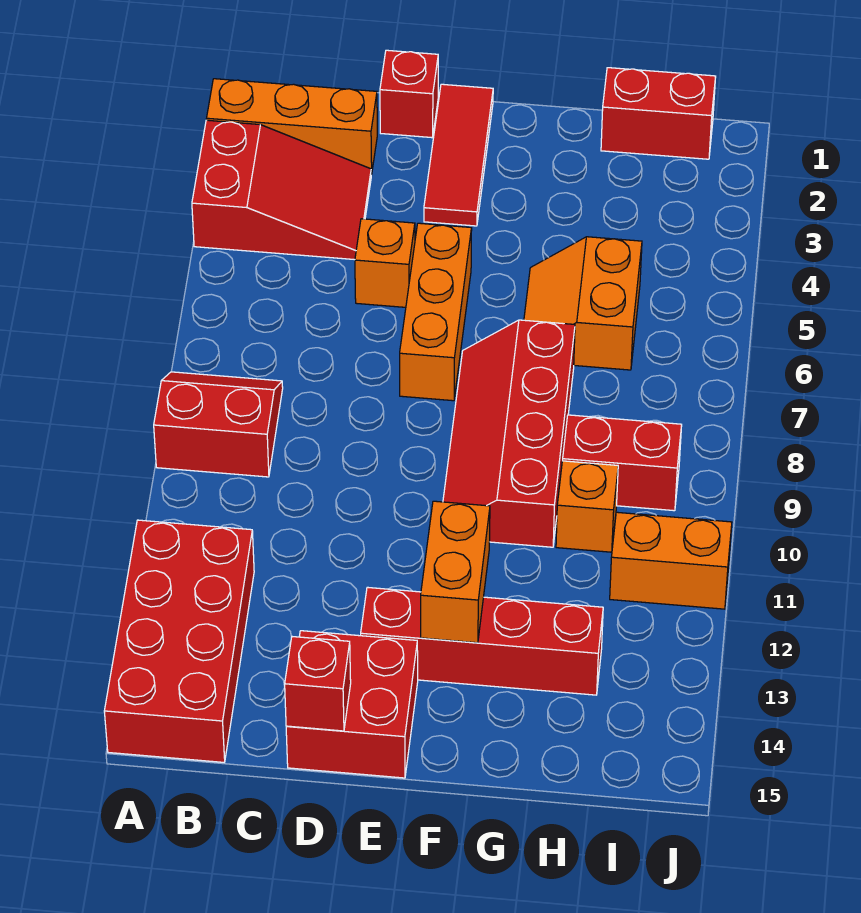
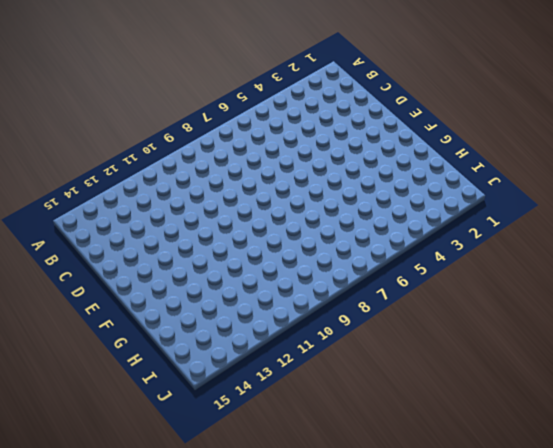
none -> orange brick A2:C2 level 1
none -> red slope A3:C4 level 1 top A
none -> red slope A8:B9 level 1 top 9

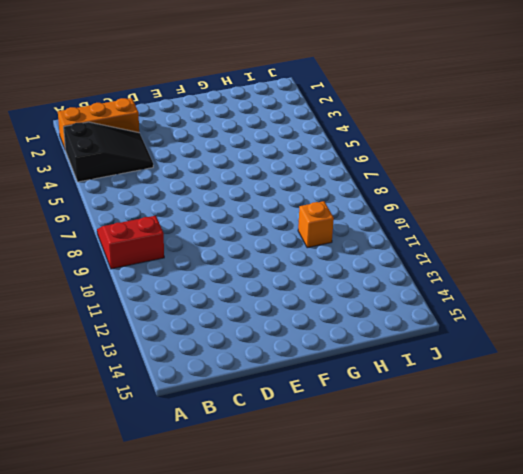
black slope A3:C4 level 1 top A -> red slope A3:C4 level 1 top A
none -> red brick A12:B15 level 1
none -> red brick D1 level 1
none -> orange brick D5 level 1

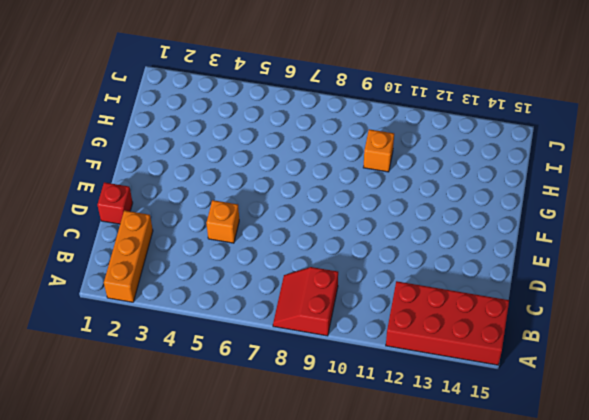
none -> red slope A3:C4 level 1 top A
none -> red brick D14:E15 level 1
none -> red tile E1:E3 level 1

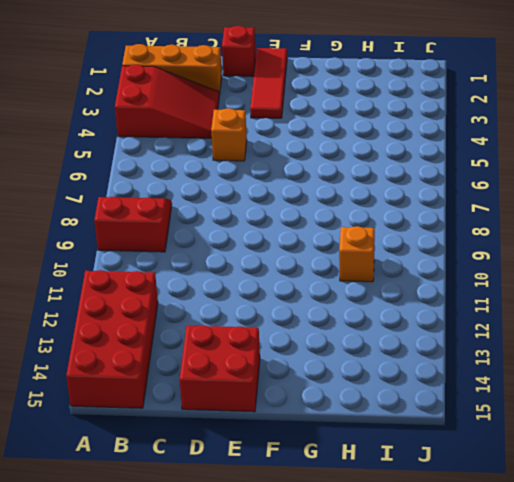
none -> orange brick E5:E7 level 1
none -> red brick E13:H13 level 1
none -> red slope F7:G10 level 1 top G

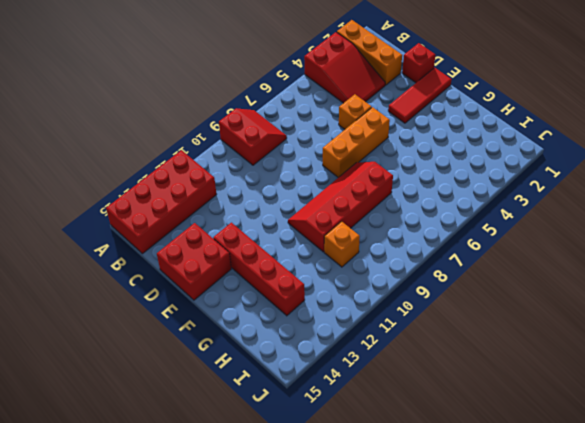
none -> orange slope G5:H6 level 1 top H
none -> red brick H1:I1 level 1
none -> red brick H9:I9 level 1

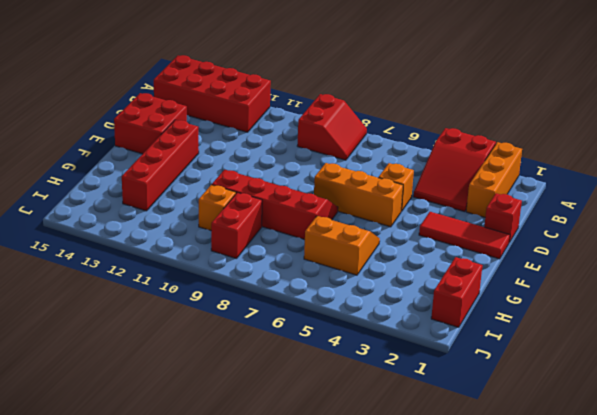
none -> orange brick I11:J11 level 1
none -> red brick D15 level 2
none -> orange brick F12:F13 level 2

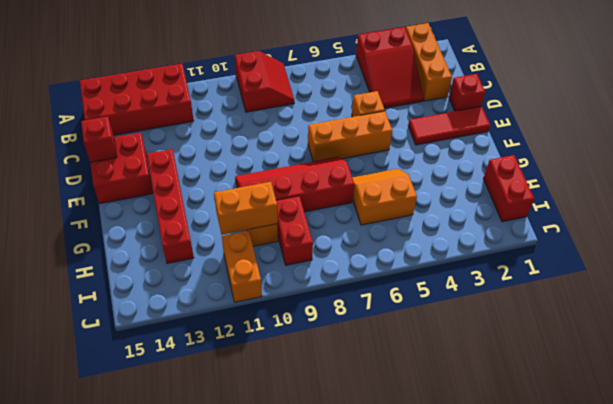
orange brick H10:H11 level 2 -> orange brick F12:F13 level 2

